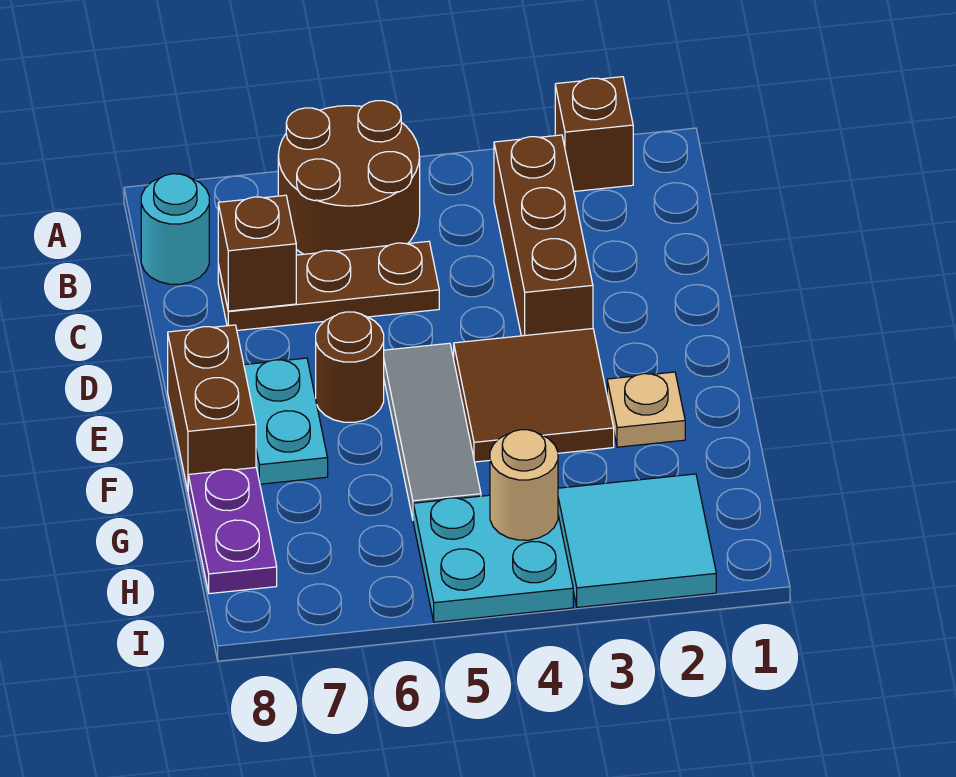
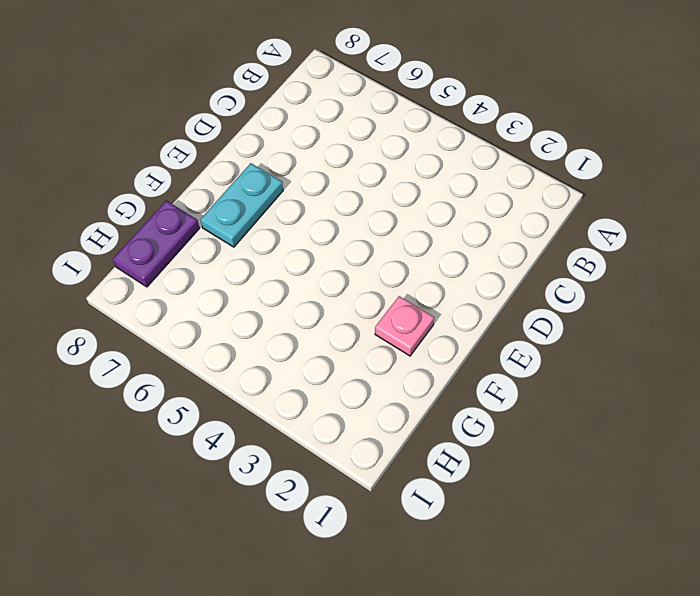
pink plate F2 level 1 -> tan plate F2 level 1
none -> brown brick A2 level 1
none -> brown round brick A5:B6 level 1
none -> brown brick B3:D3 level 1

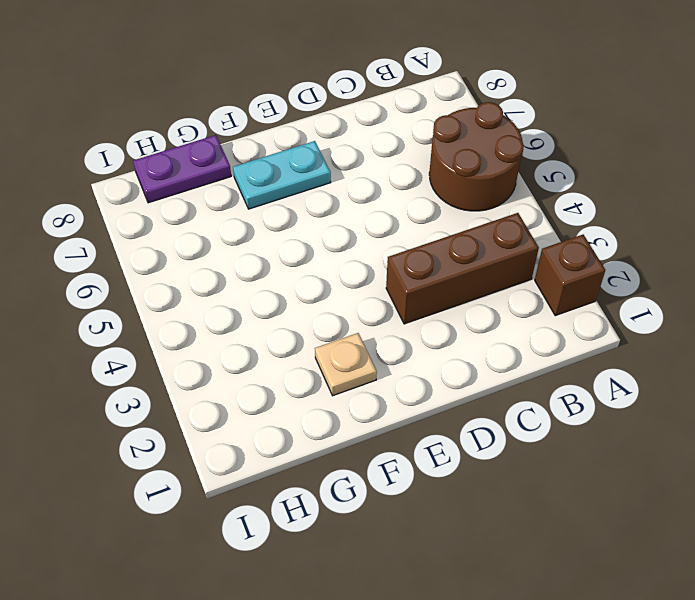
none -> cyan round brick B8 level 1
none -> brown plate C5:C7 level 1
none -> brown tile E3:F4 level 1

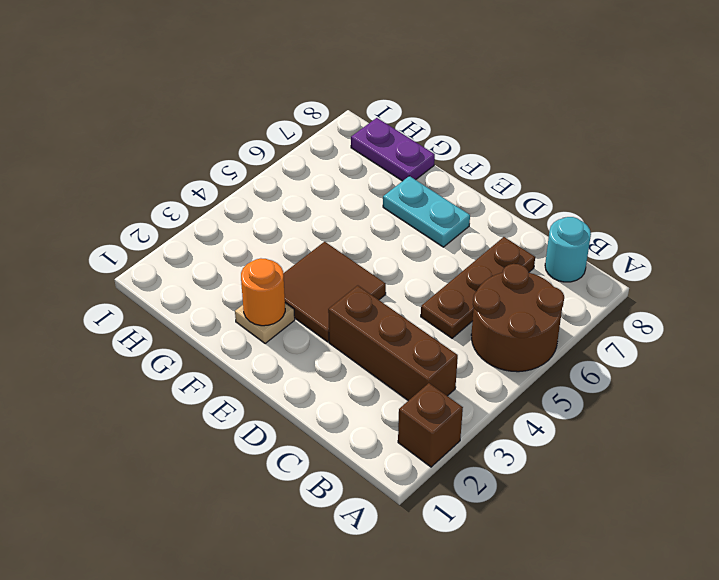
orange round brick F2 level 2 -> none
none -> grey tile E5:G5 level 1
none -> brown round brick E6 level 1
none -> brown brick E8:F8 level 1

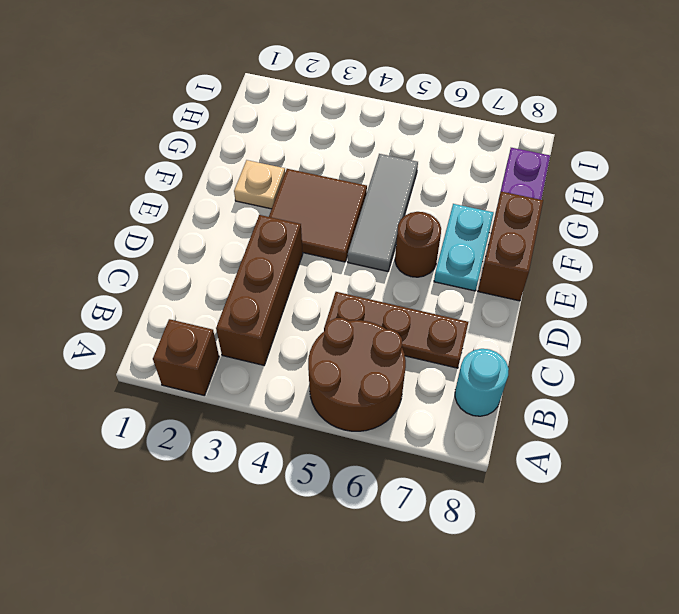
none -> cyan tile H2:I3 level 1
none -> cyan plate H4:I5 level 1
none -> brown brick C7 level 2

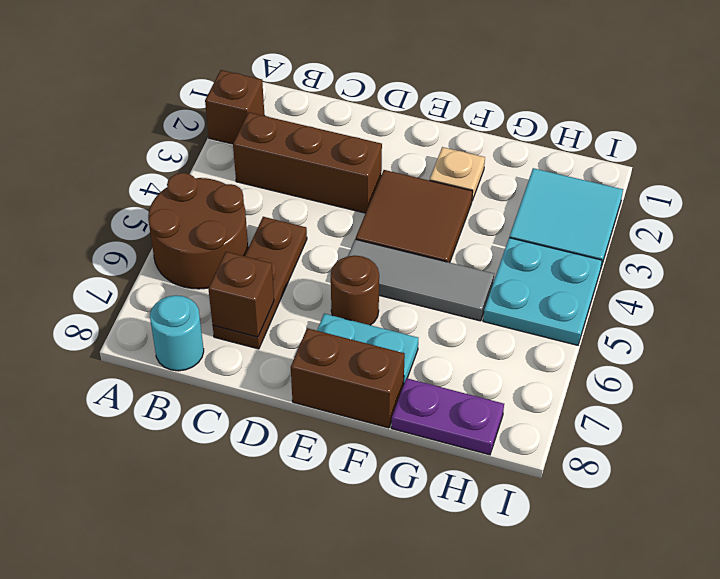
none -> tan round brick H4 level 2

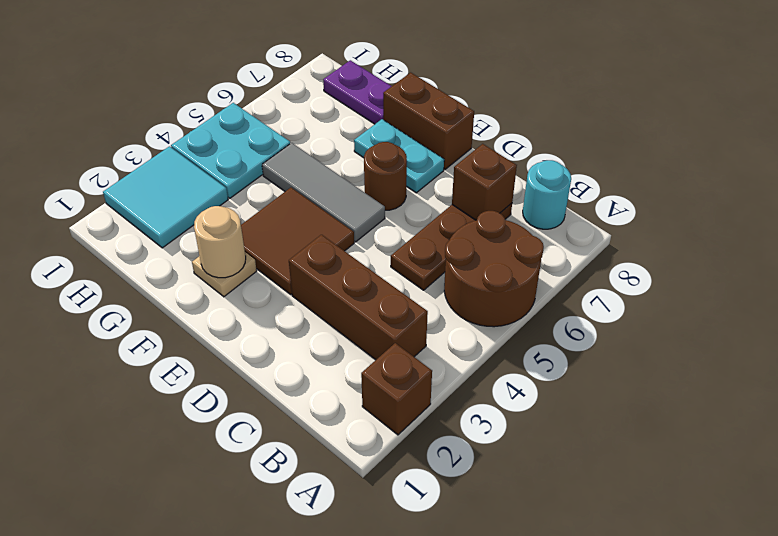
tan round brick F2 level 2 -> tan round brick H4 level 2

